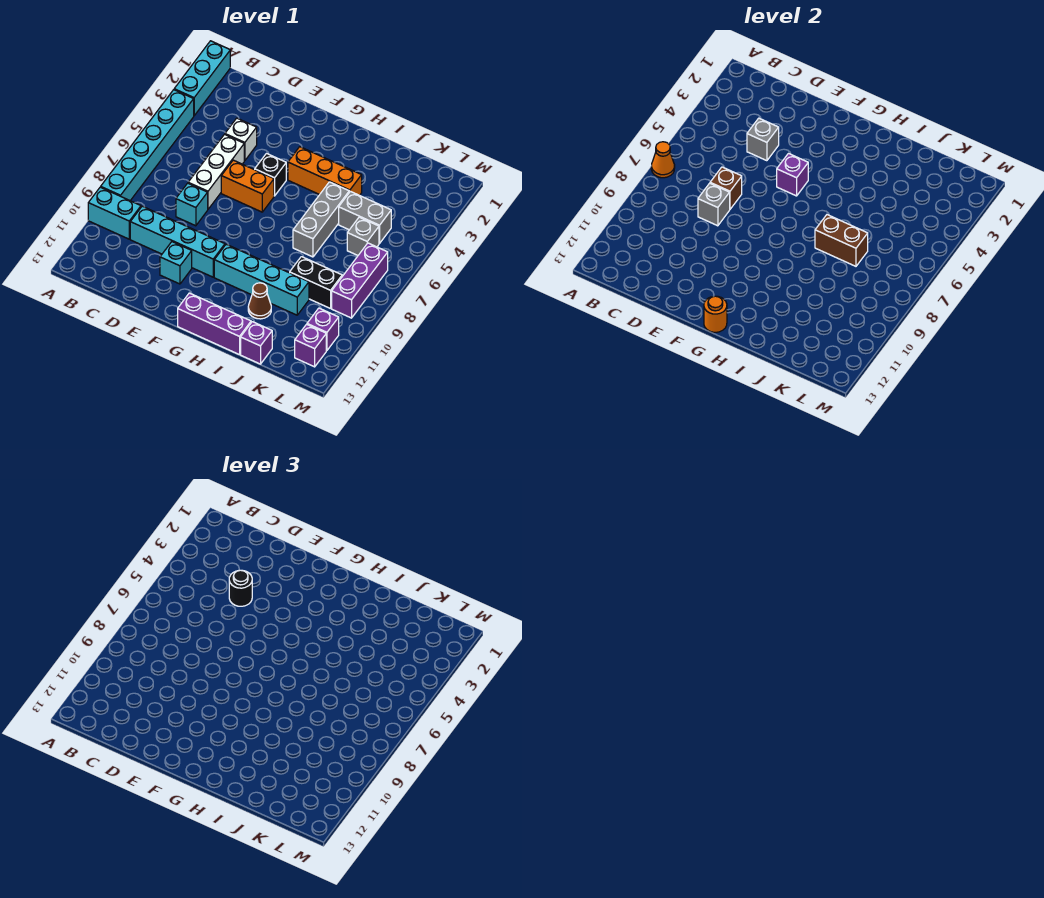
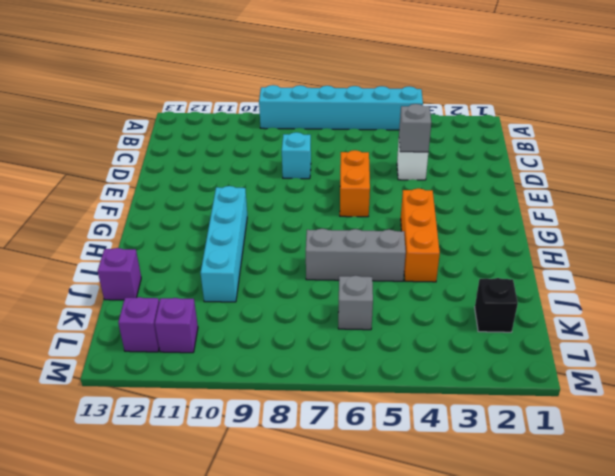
black brick K2 level 1 -> black brick F5 level 1
none -> cyan brick A1:A3 level 1
none -> cyan brick A10:B10 level 1
none -> cyan brick C10:F10 level 1
none -> white brick D5:D7 level 1

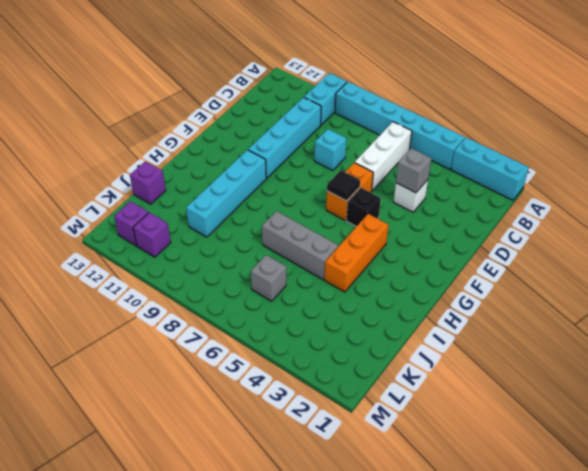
white brick B6:D6 level 1 -> white brick D5:D7 level 1
black tile F6 level 2 -> none
none -> cyan brick E11 level 1
none -> purple brick G13:I13 level 1
none -> brown cone I11 level 1
none -> grey brick J5:K5 level 1

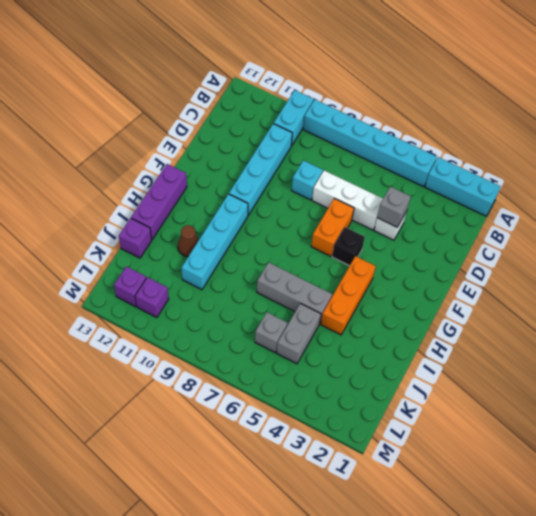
none -> cyan brick E11 level 1
none -> black brick J9:K9 level 1
none -> purple brick L7:L9 level 1
none -> orange cone A7 level 2

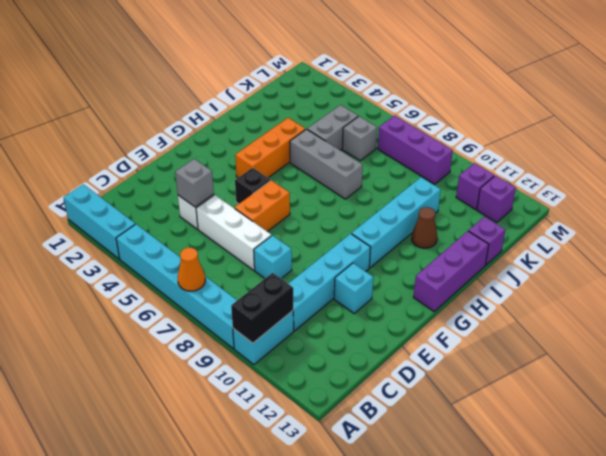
black brick A10:B10 level 2 -> black brick J9:K9 level 1
none -> brown brick D7 level 2
none -> grey brick D8 level 2
none -> purple brick F5 level 2
none -> orange round brick G13 level 2

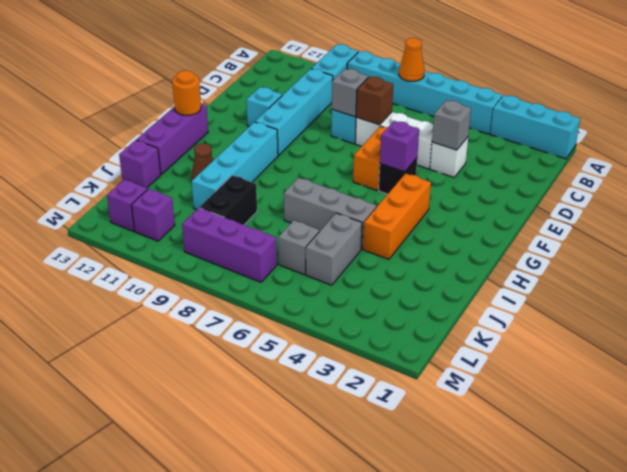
none -> brown brick I7:J7 level 2
none -> black round brick D4 level 3

